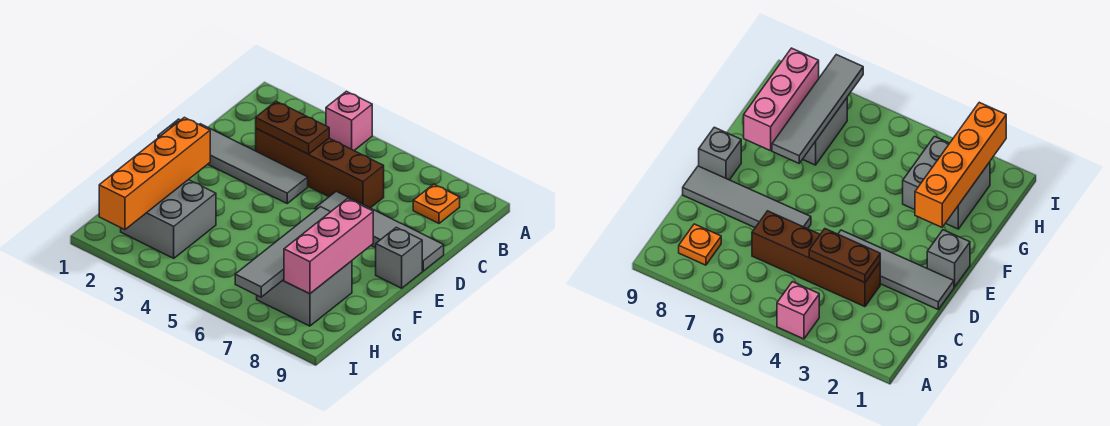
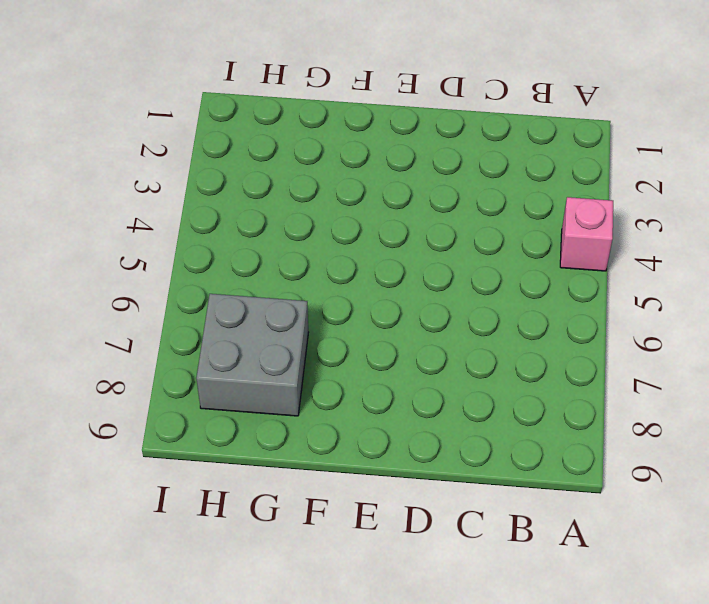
none -> orange plate B8 level 1
none -> brown brick C3:C6 level 1
none -> grey tile D1:D4 level 1

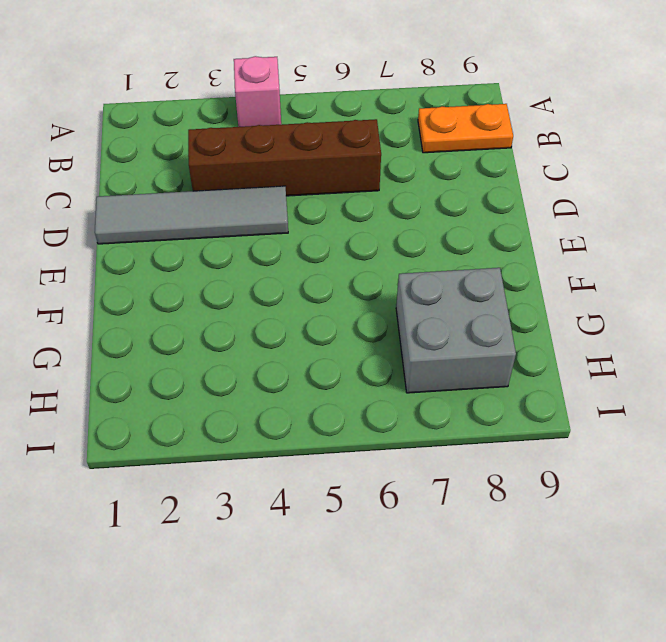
orange plate B8:B9 level 1 -> orange plate B8 level 1
none -> grey tile D6:D9 level 1
none -> grey brick E1 level 1
none -> grey brick E9 level 1

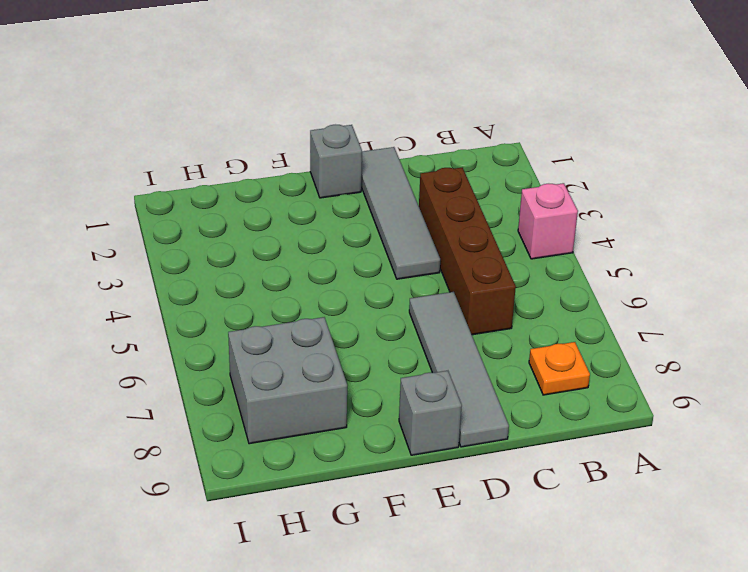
none -> grey brick G2:H3 level 1
none -> brown plate C3:C4 level 2
none -> orange brick F2:I2 level 2

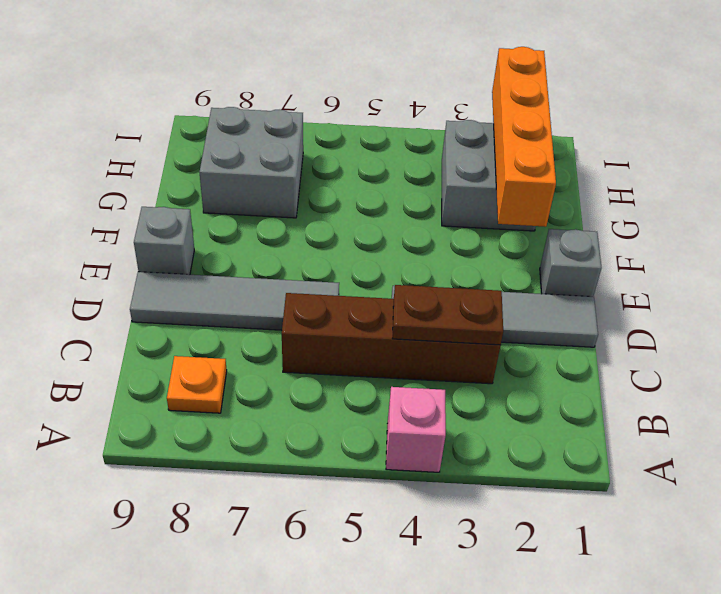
none -> grey tile F7:I7 level 2
none -> pink brick F8:H8 level 2

